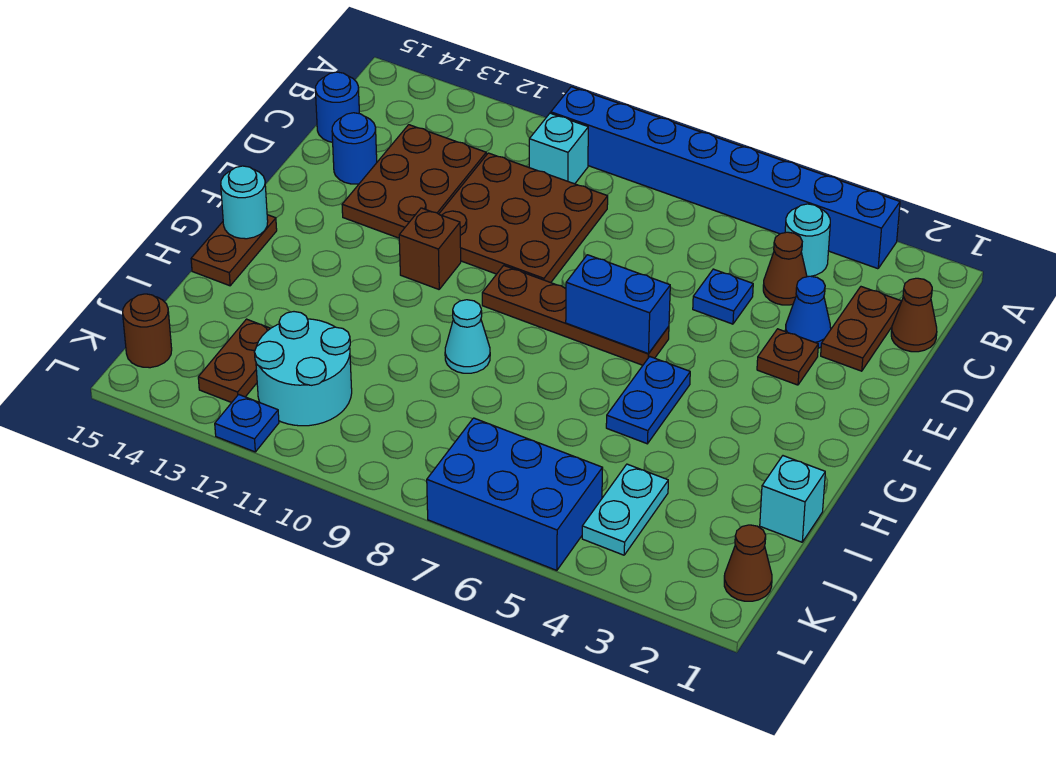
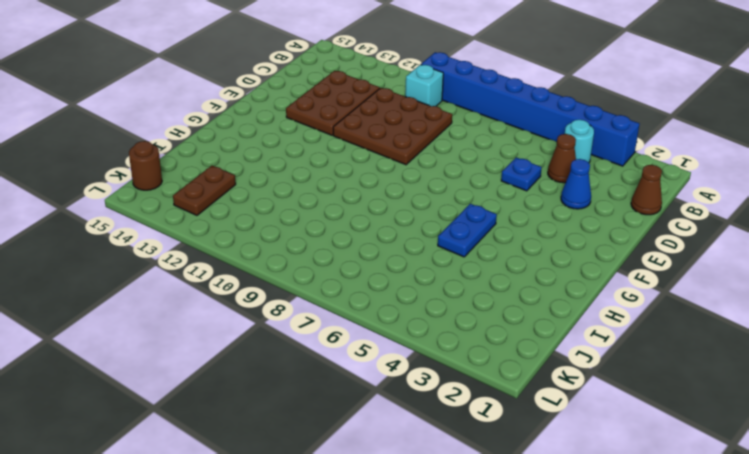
none -> brown plate C2:D2 level 1
none -> blue round brick C15 level 1
none -> blue round brick D14 level 1

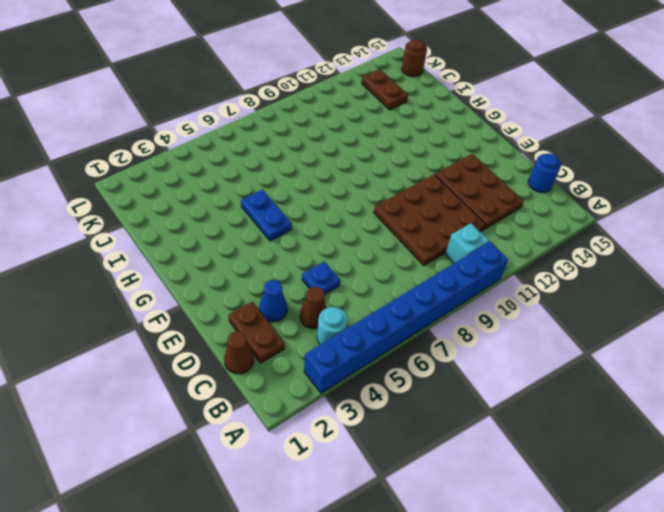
none -> blue round brick D14 level 1
none -> brown plate E3 level 1
none -> brown plate F6:F9 level 1

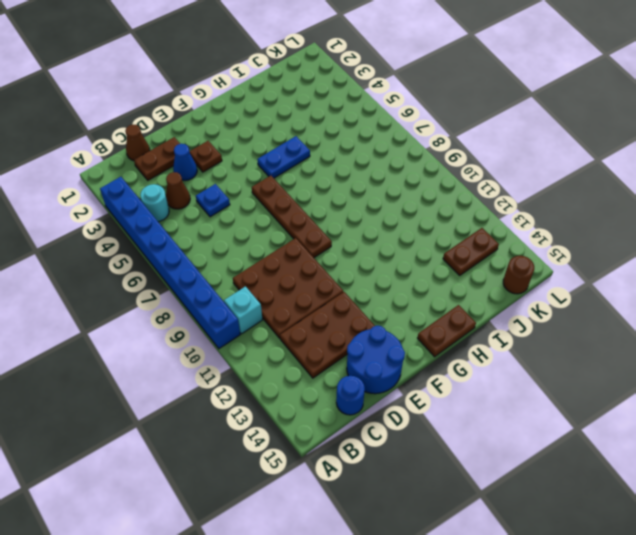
blue round brick D14:E15 level 1 -> blue round brick D14 level 1
none -> brown brick F11 level 1
none -> cyan cone H9 level 1
none -> cyan brick I1 level 1

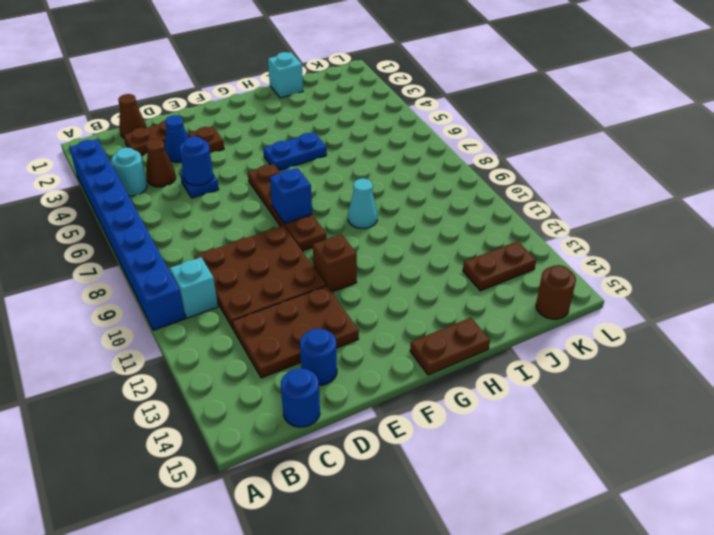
blue round brick D5 level 2 -> none
blue brick F8 level 2 -> none
none -> cyan plate J4:K4 level 1
none -> cyan round brick J11:K12 level 1
none -> brown cone K1 level 1

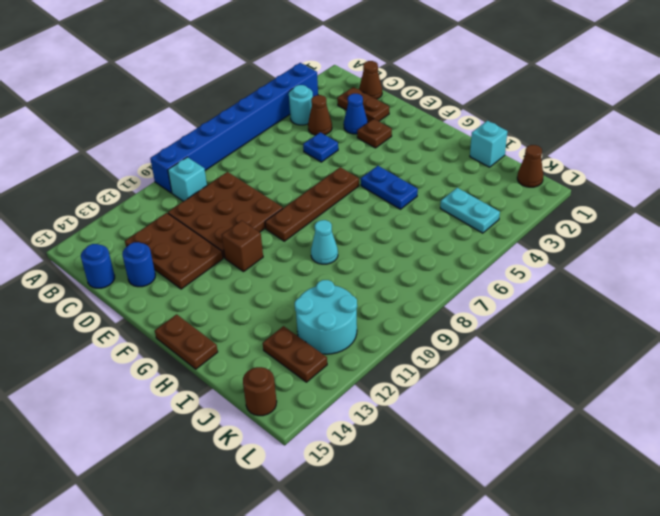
none -> blue brick K5:L7 level 1
none -> blue plate L12 level 1
none -> blue brick F6:F7 level 2

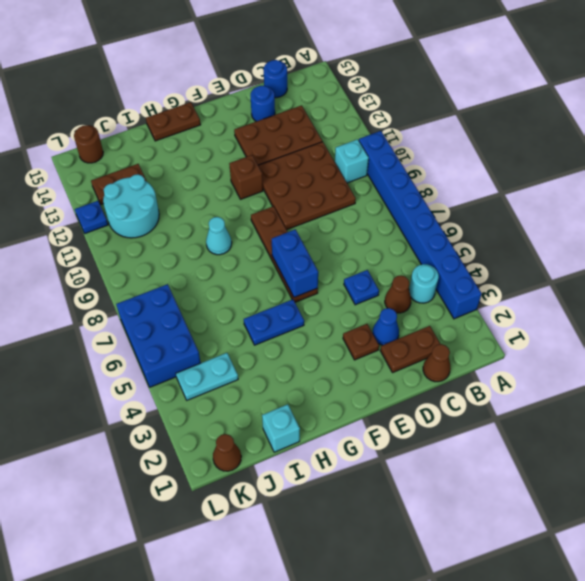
none -> cyan round brick G15 level 2

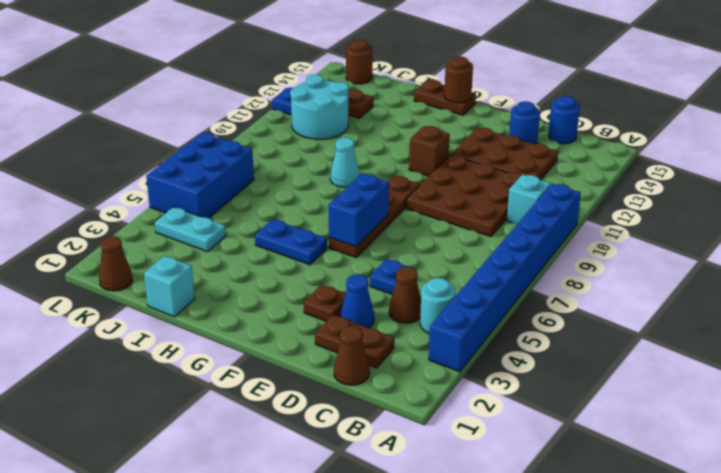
brown round brick G15 level 2 -> cyan round brick G15 level 2

